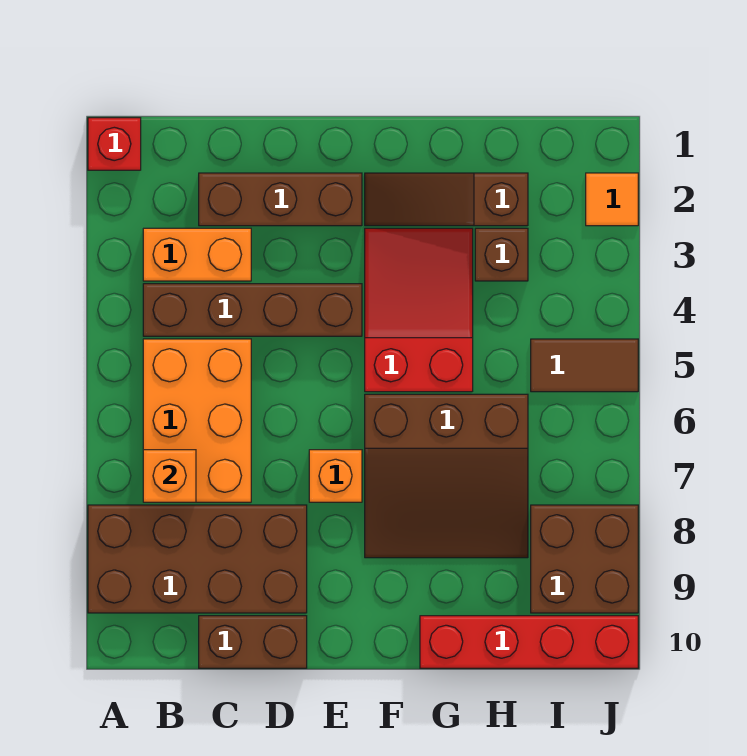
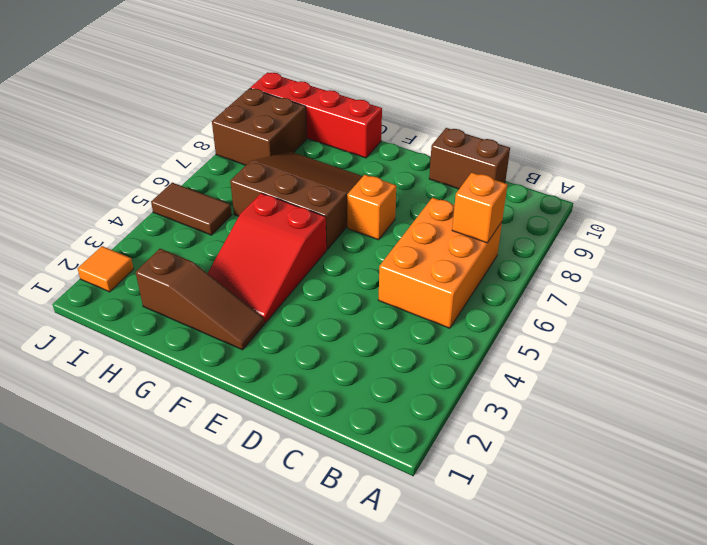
none -> red brick A1 level 1
none -> brown brick A8:D9 level 1
none -> orange brick B3:C3 level 1

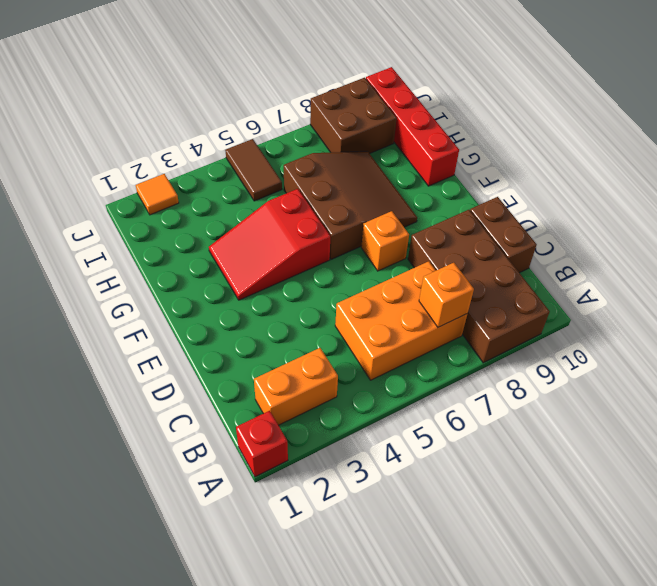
orange brick B2:B3 level 1 -> orange brick B3:C3 level 1
none -> brown brick B4:E4 level 1
none -> brown brick C2:E2 level 1
none -> brown slope F2:H2 level 1 top H

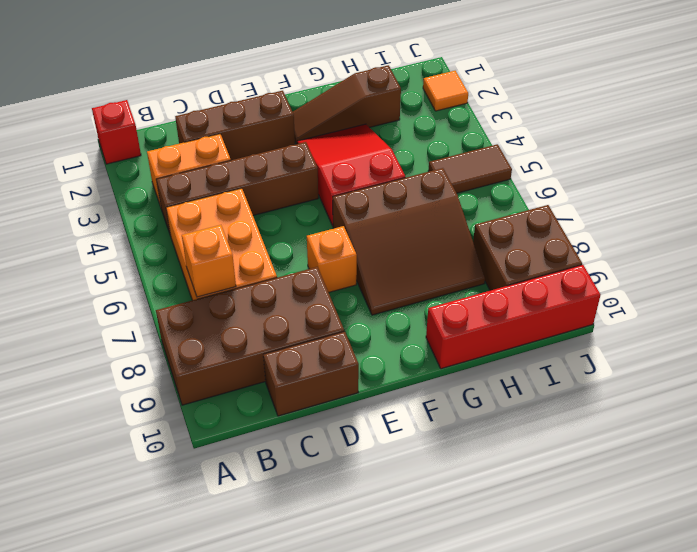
none -> brown brick H3 level 1

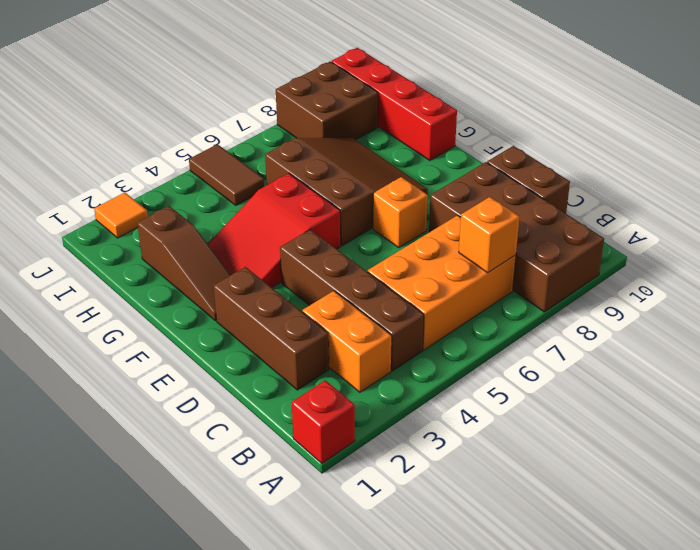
none -> brown brick H3 level 1

